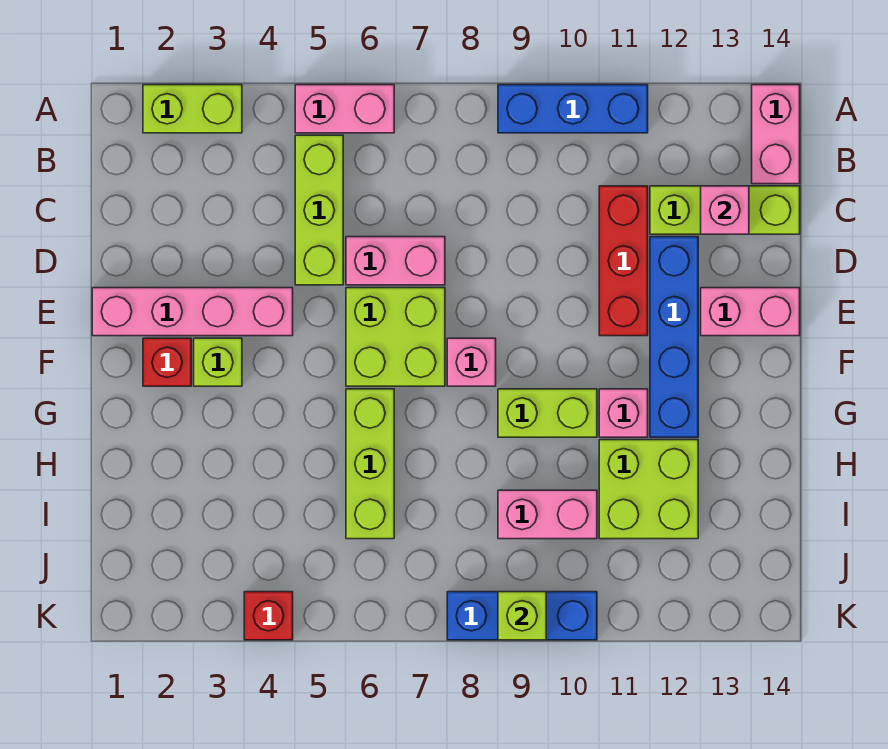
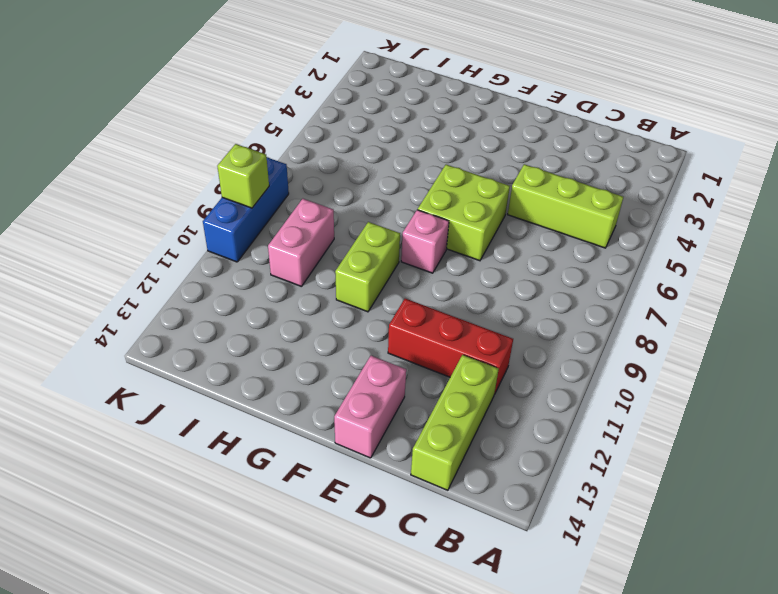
none -> lime brick A2:A3 level 1
none -> pink brick A5:A6 level 1
none -> blue brick A9:A11 level 1

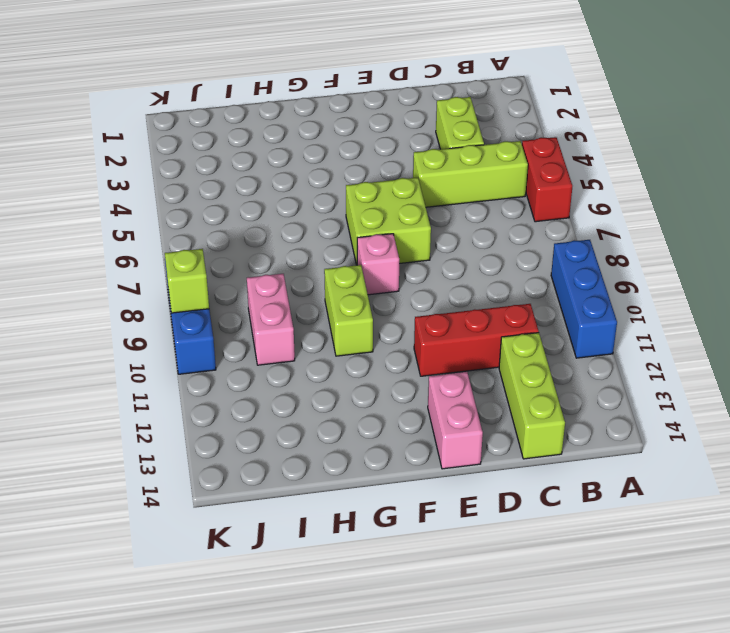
red brick A5:A6 level 1 -> pink brick A5:A6 level 1
lime brick C3:C4 level 1 -> lime brick A2:A3 level 1
none -> pink brick A14:B14 level 1
none -> pink brick D6:D7 level 1
none -> blue brick D12:G12 level 1

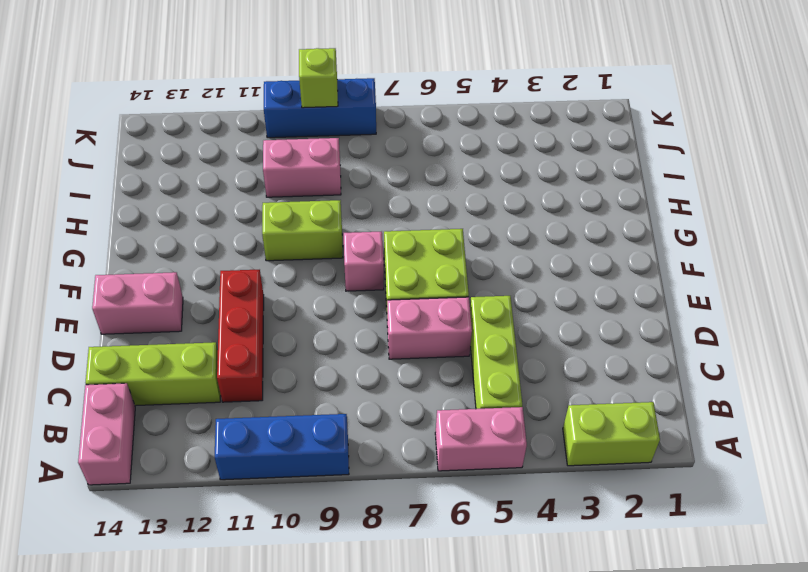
none -> blue brick D12:G12 level 1
none -> pink brick E1:E4 level 1
none -> red brick F2 level 1

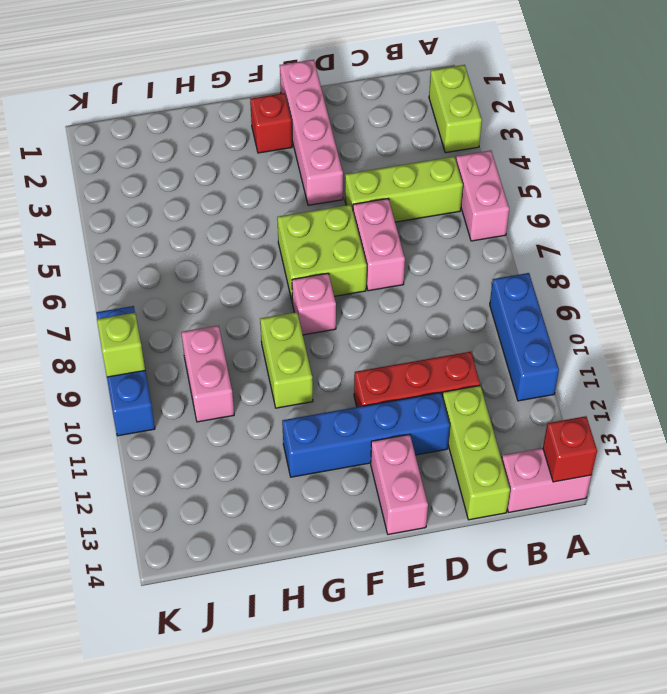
red brick A14 level 2 -> red brick K4 level 1
none -> lime brick F3 level 1
none -> lime brick G6:I6 level 1
none -> pink brick G11 level 1

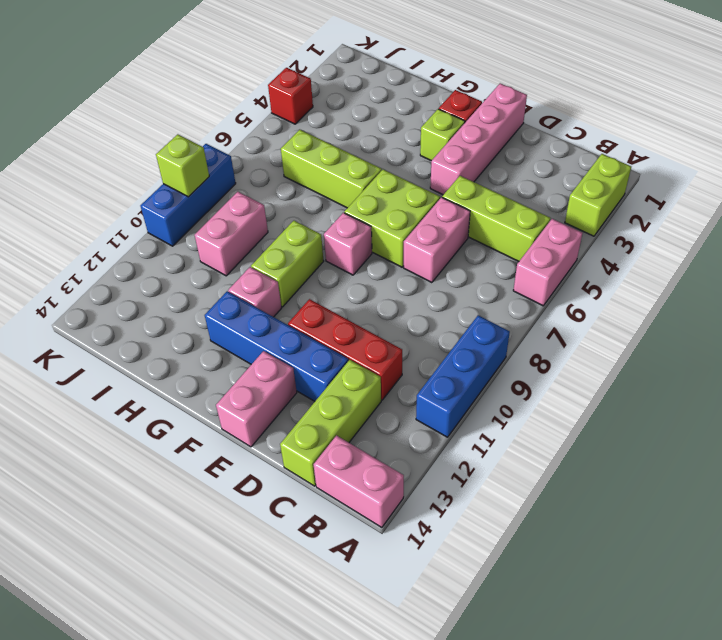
none -> lime brick H11:I12 level 1
none -> pink brick C13 level 2

